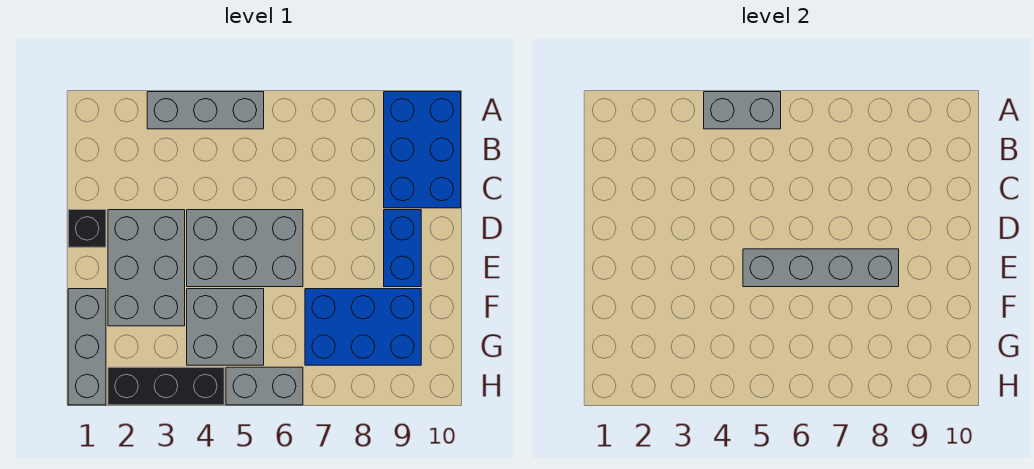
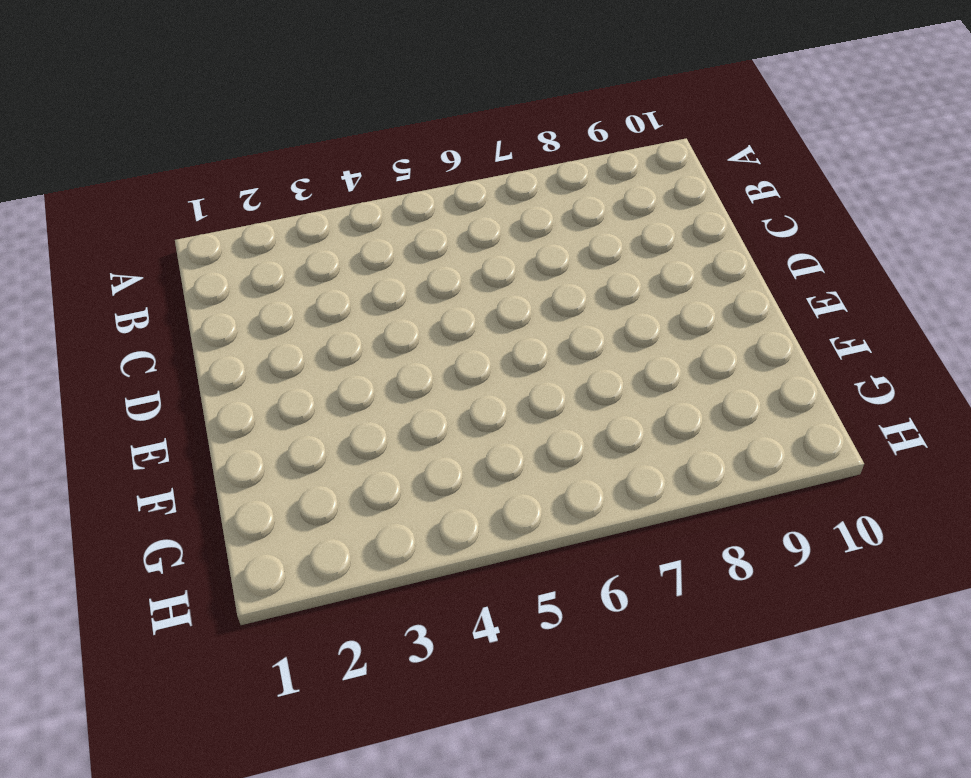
none -> grey brick A3:A5 level 1
none -> blue brick A9:C10 level 1
none -> black brick D1 level 1

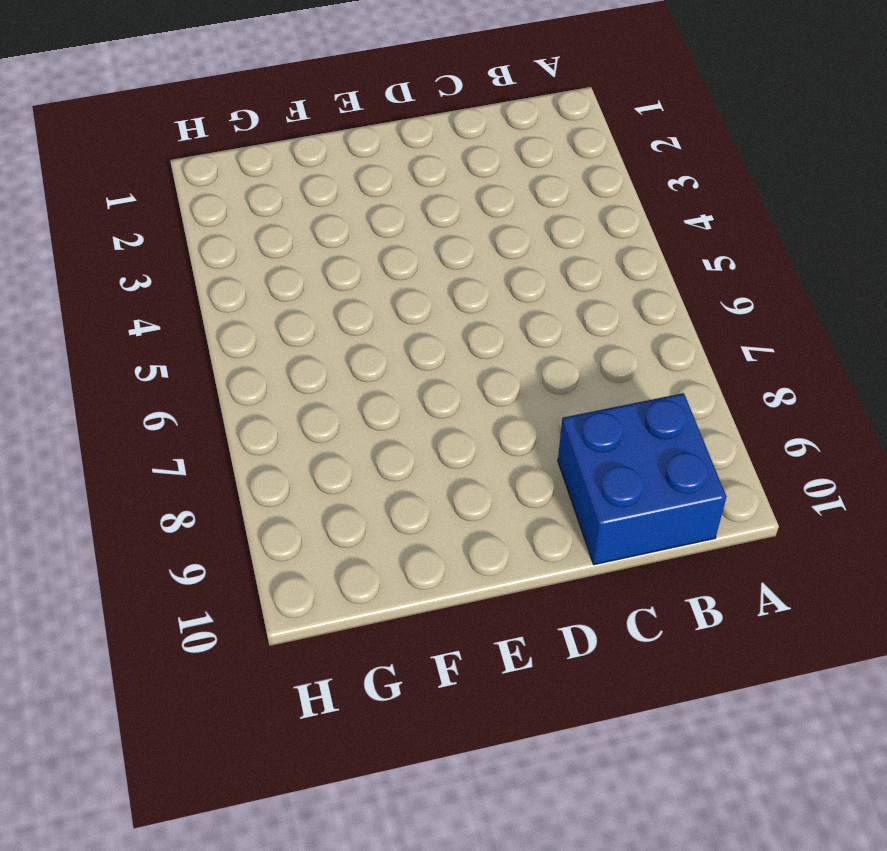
blue brick B9:C10 level 1 -> blue brick A9:C10 level 1
none -> grey brick A3:A5 level 1
none -> black brick D1 level 1
none -> grey brick D2:F3 level 1

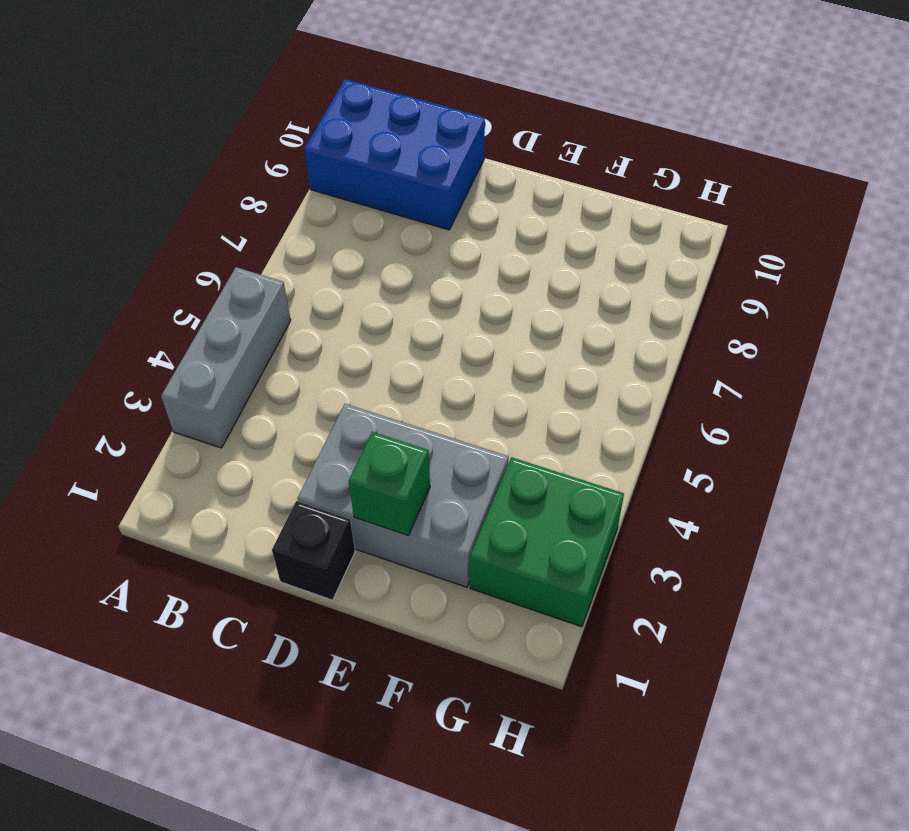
green brick E2 level 2 -> none
green brick G2:H3 level 1 -> black brick H2:H4 level 1
none -> grey brick D4:E6 level 1
none -> blue brick D9:E9 level 1
none -> grey brick F1:H1 level 1

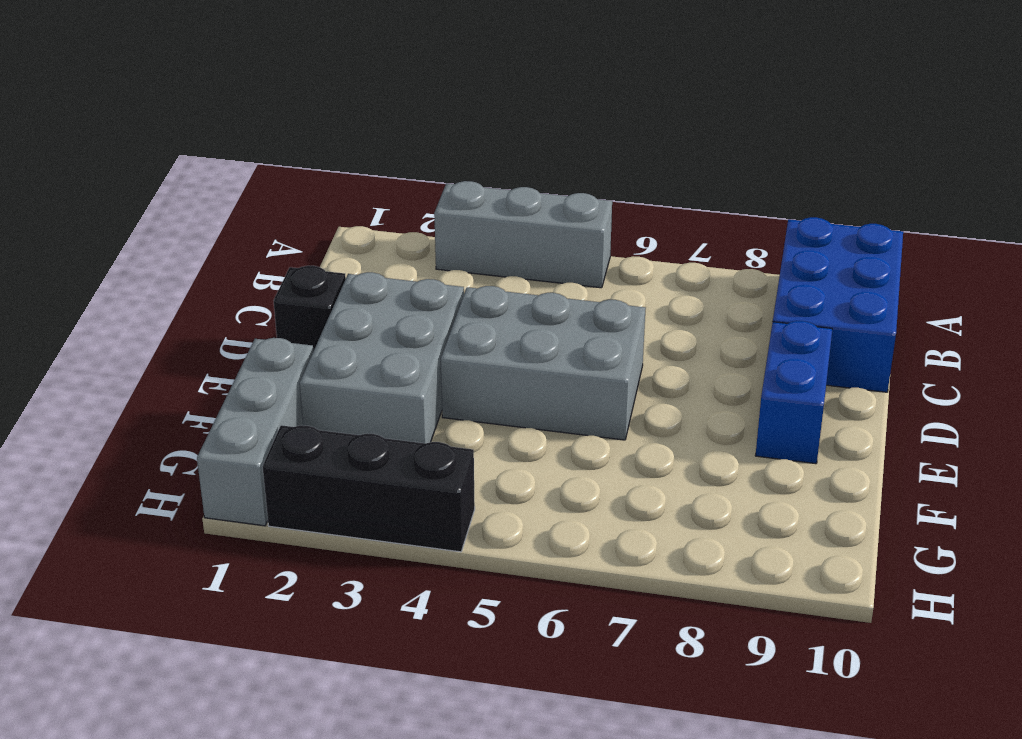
none -> grey brick F4:G5 level 1
none -> blue brick F7:G9 level 1
none -> grey brick H5:H6 level 1

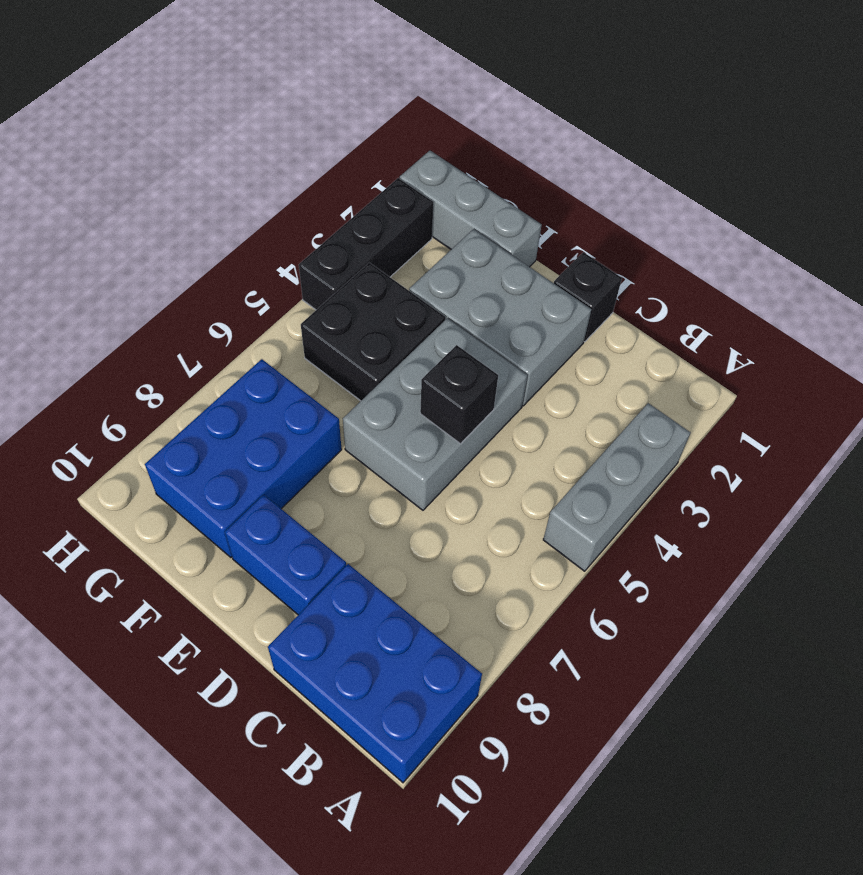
black brick D5 level 2 -> none
black brick F4:G5 level 1 -> grey brick F4:G5 level 1
none -> grey brick H5:H6 level 1
none -> grey brick A4:A5 level 2
none -> grey brick E5:E8 level 2

